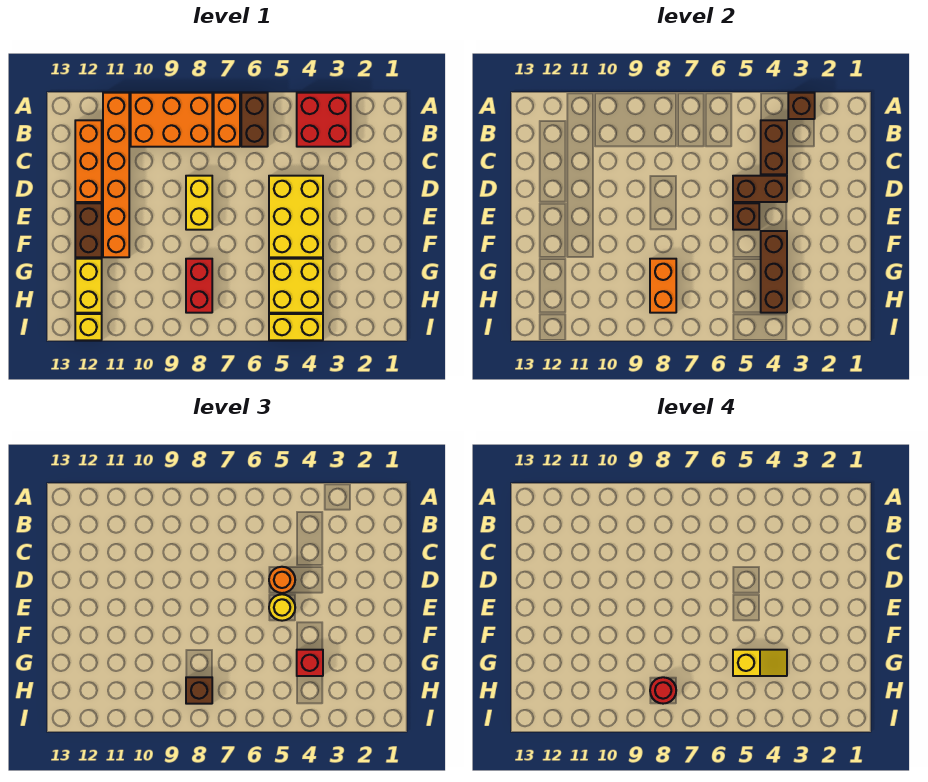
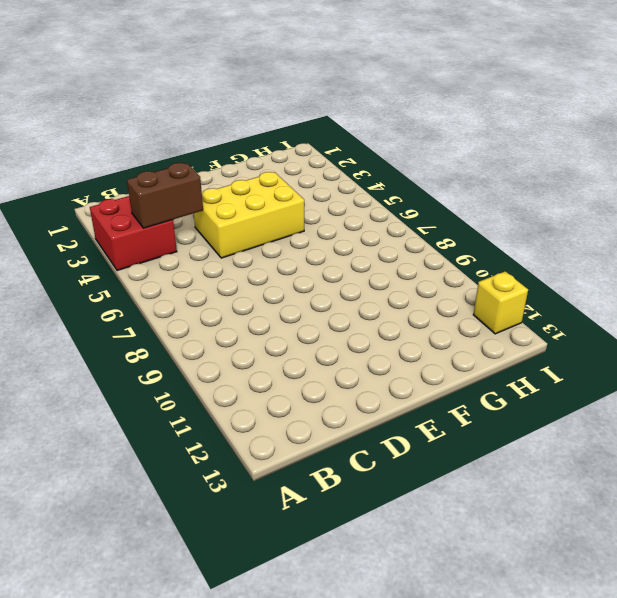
none -> brown brick A6:B6 level 1
none -> orange brick A7:B7 level 1
none -> orange brick A8:B10 level 1

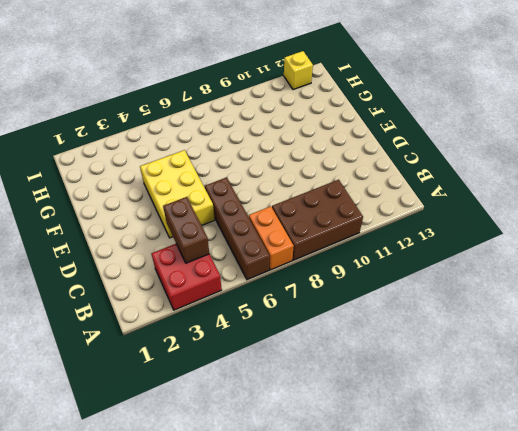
brown brick A6:D6 level 1 -> brown brick A6:B6 level 1
brown brick A8:B10 level 1 -> orange brick A8:B10 level 1
none -> orange brick A11:F11 level 1
none -> orange brick B12:D12 level 1
none -> yellow brick D8:E8 level 1

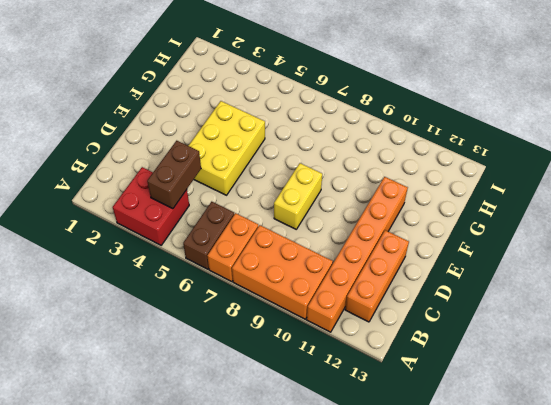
none -> brown brick E12:F12 level 1
none -> yellow brick G4:H5 level 1
none -> red brick G8:H8 level 1

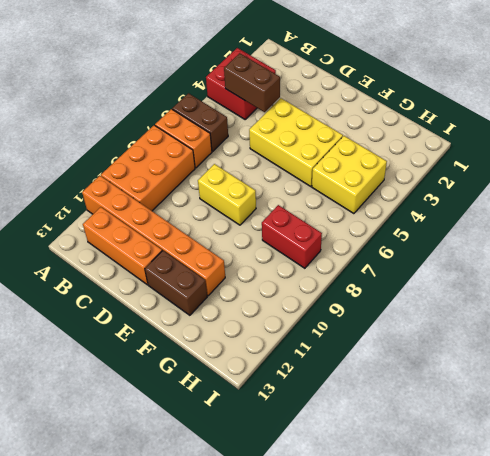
none -> yellow brick G12:H12 level 1
none -> yellow brick I4:I5 level 1
none -> yellow brick I12 level 1

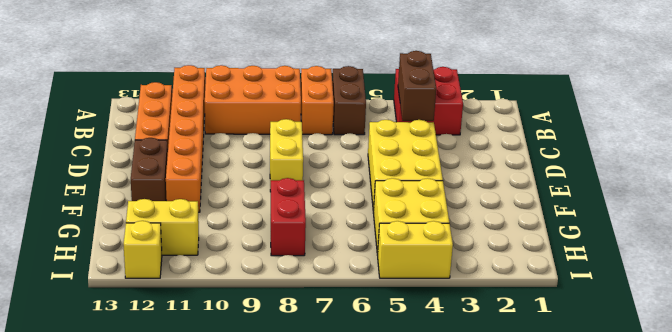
yellow brick H11:H12 level 1 -> yellow brick G12:H12 level 1
none -> brown brick A3 level 2
none -> brown brick D4:D5 level 2
none -> brown brick E5 level 2

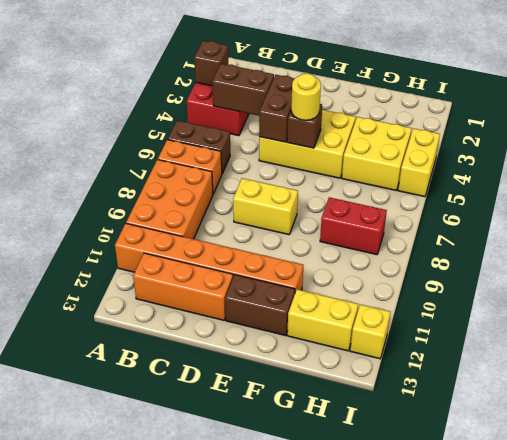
none -> brown brick F4:H4 level 2
none -> orange brick G8:H8 level 2
none -> orange round brick D5 level 3

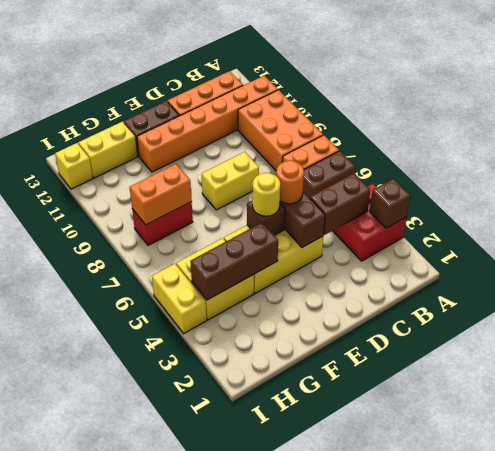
none -> red brick G4 level 3
none -> brown brick H8 level 3
none -> yellow slope G4:G5 level 4 top 5

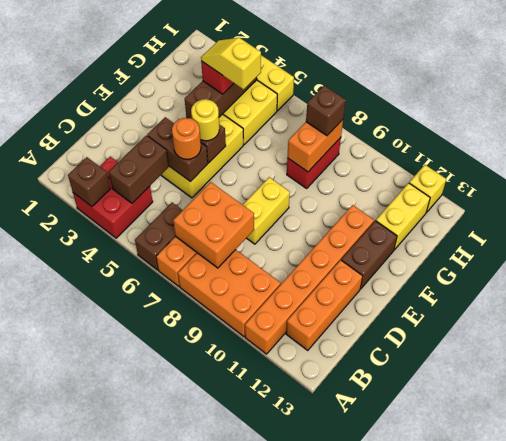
orange brick B7:C8 level 2 -> none
none -> red round brick H8 level 4

